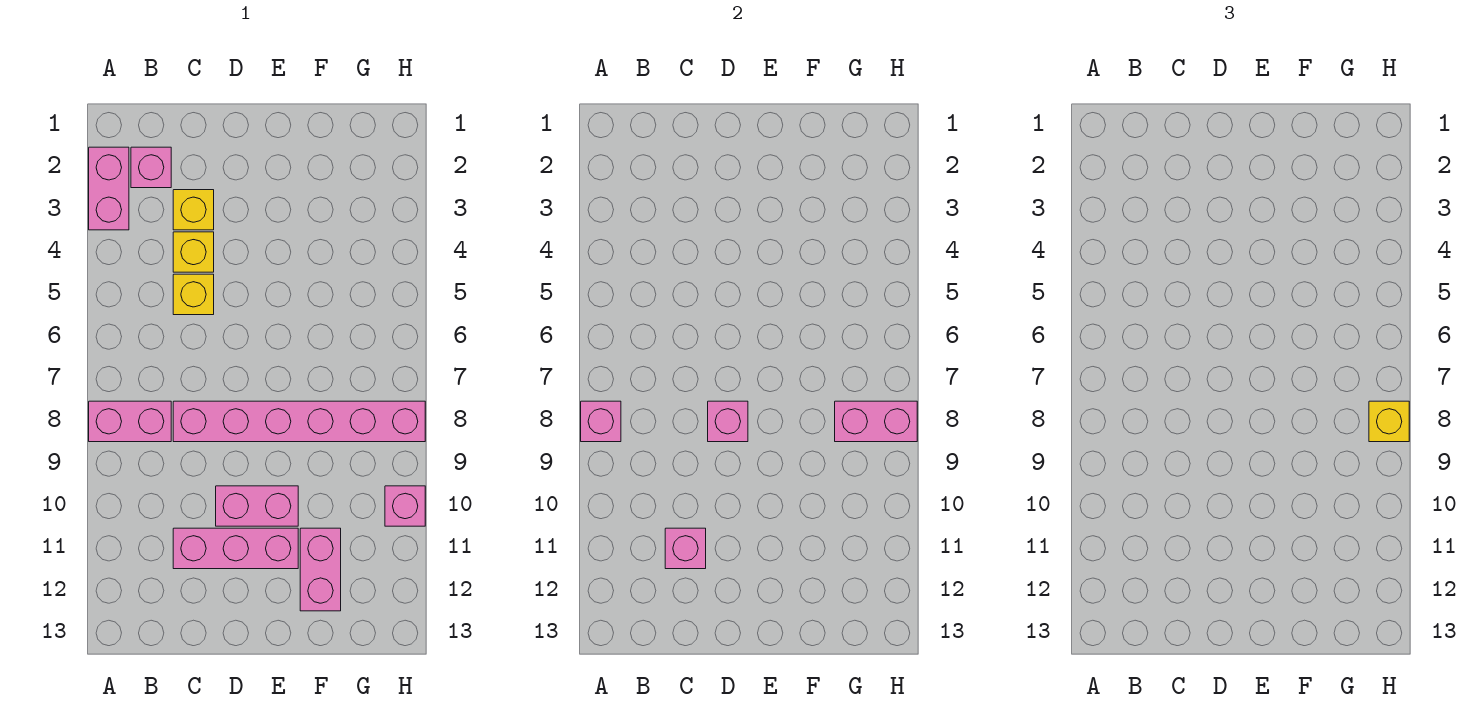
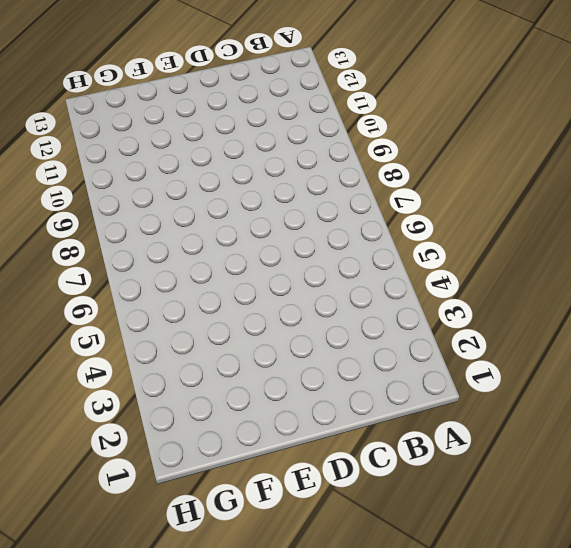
none -> pink brick A2:A3 level 1
none -> pink brick A8:B8 level 1
none -> pink brick B2 level 1

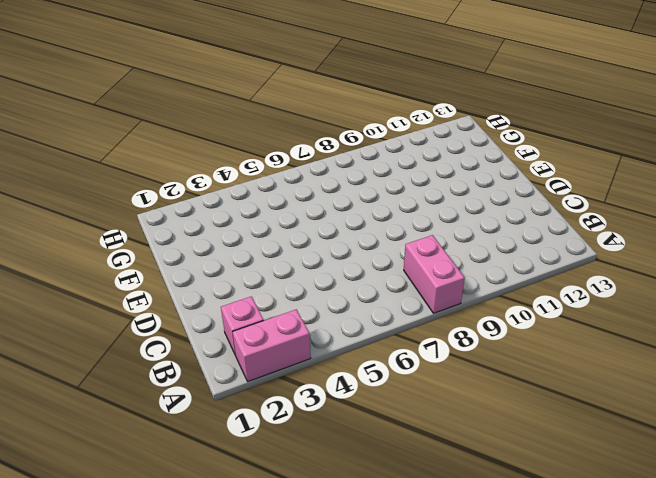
none -> yellow brick C3 level 1
none -> yellow brick C4 level 1
none -> yellow brick C5 level 1

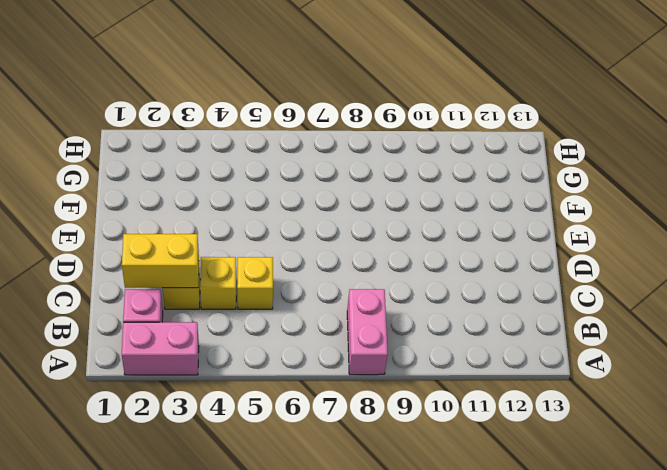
yellow brick C2:C3 level 2 -> none
none -> pink brick C8:H8 level 1
none -> pink brick C11:E11 level 1
none -> pink brick D10:E10 level 1

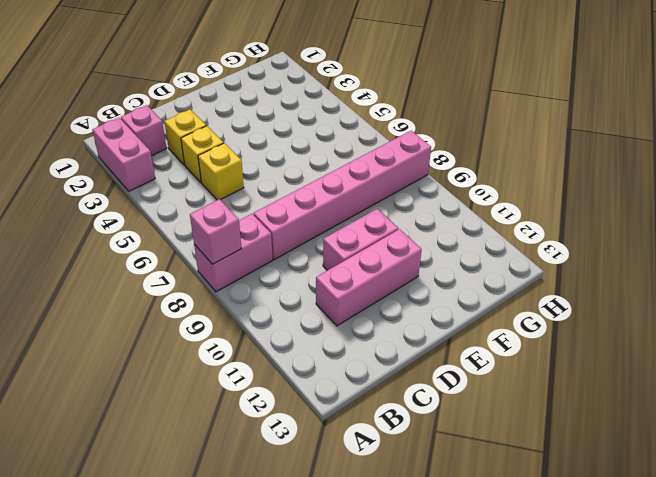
none -> pink brick F11:F12 level 1
none -> pink brick H10 level 1
none -> pink brick C11 level 2

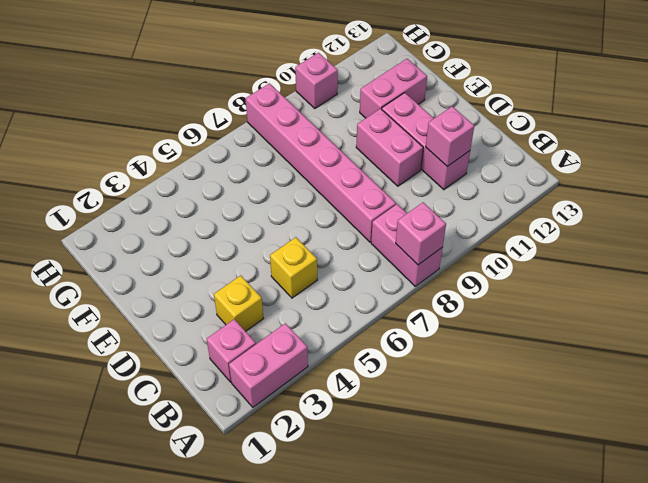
none -> yellow brick C4 level 1
none -> pink brick D8 level 2
none -> pink brick G8:H8 level 2

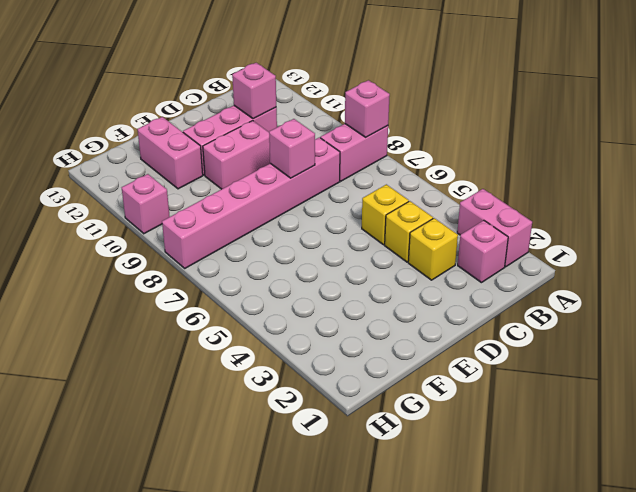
none -> pink brick G8:H8 level 2
none -> yellow brick H8 level 3

